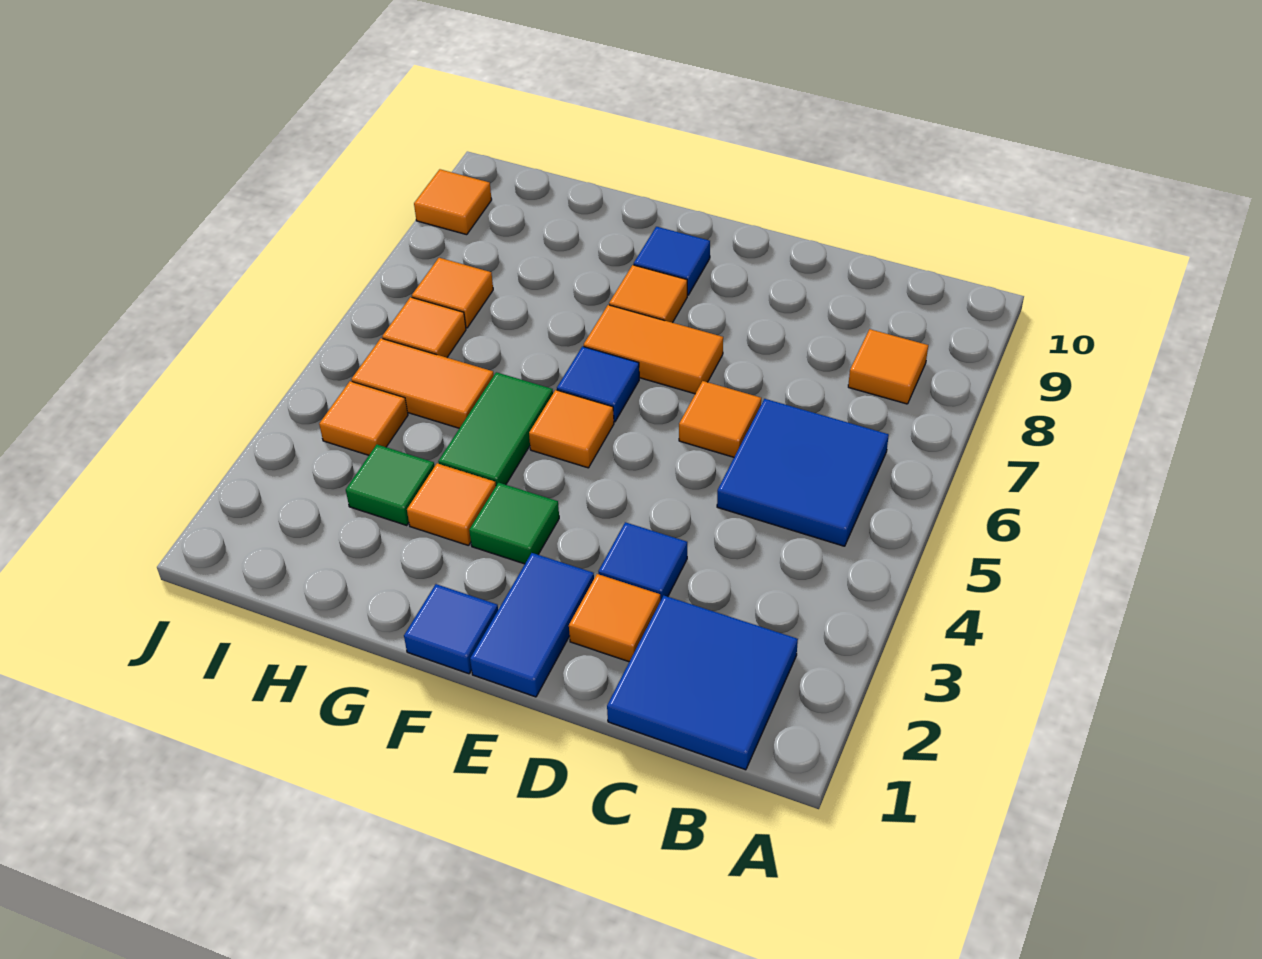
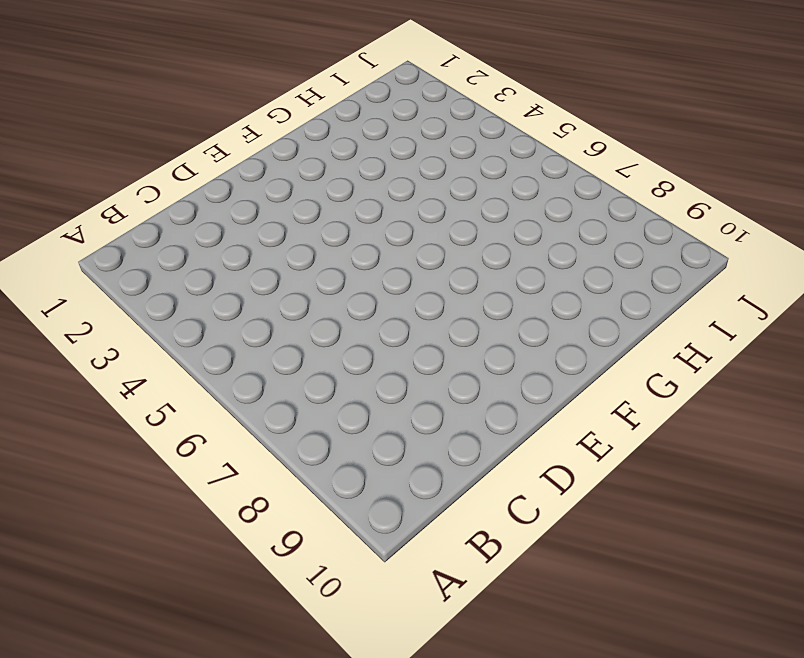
none -> blue tile B1:C2 level 1
none -> blue tile B5:C6 level 1
none -> orange tile B8 level 1

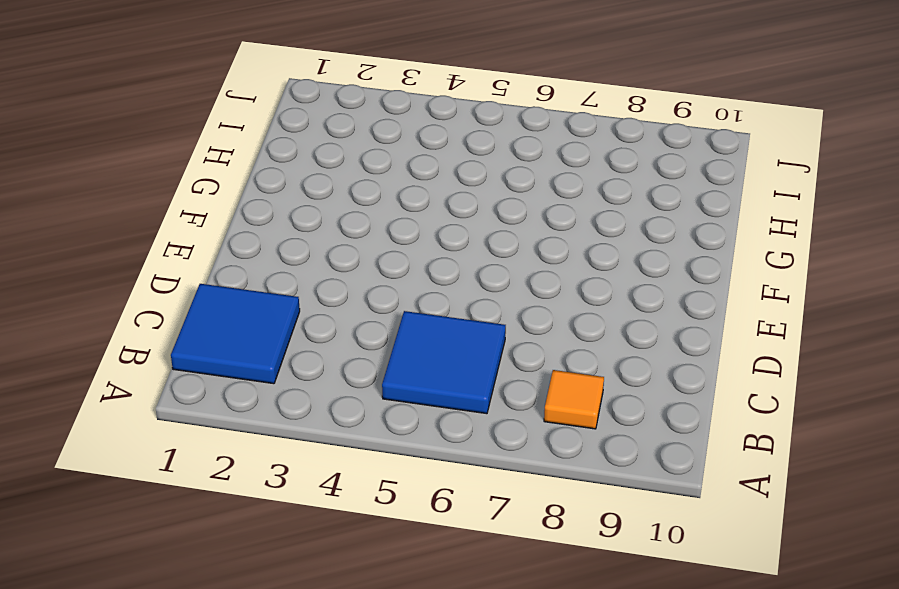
none -> orange tile D2 level 1
none -> blue tile D3 level 1
none -> orange tile D6 level 1

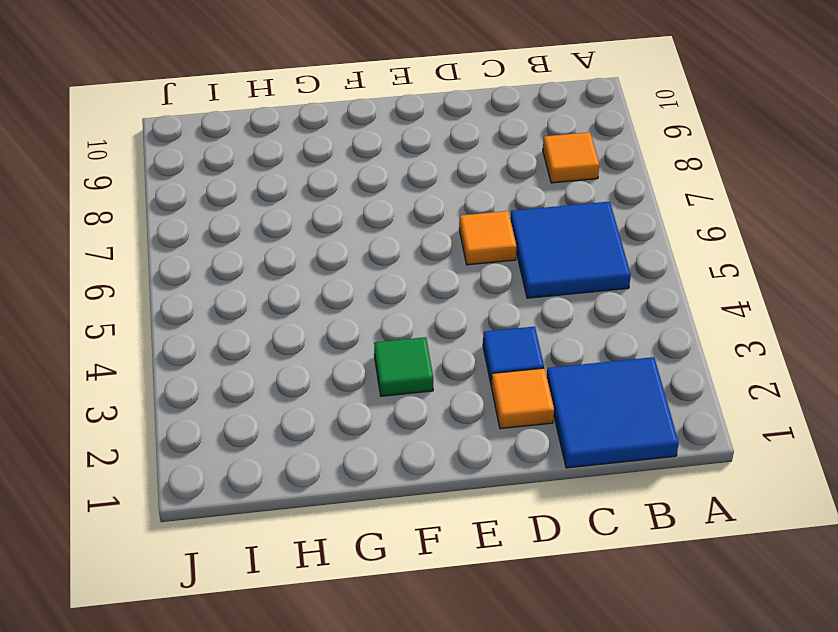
none -> blue tile E1:E2 level 1
none -> orange tile E7:F7 level 1
none -> blue tile F1 level 1

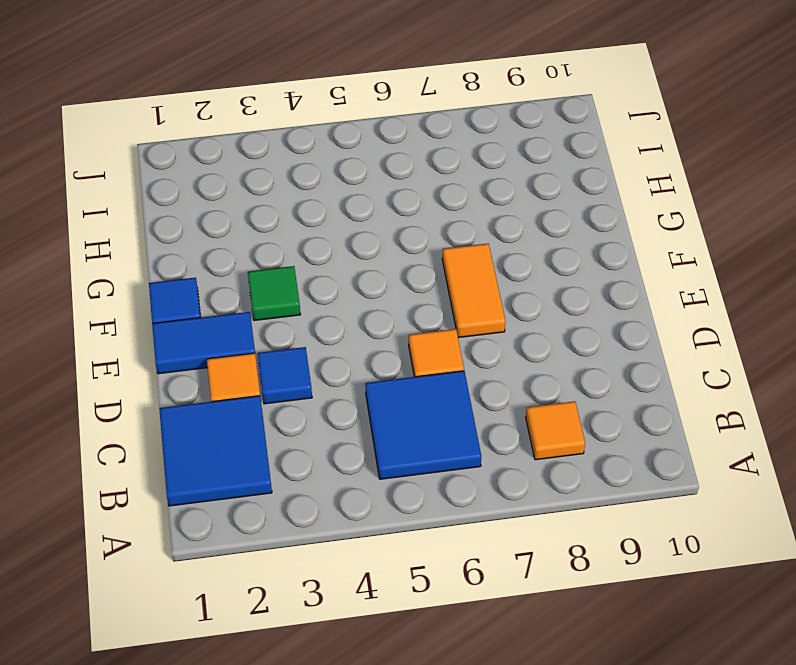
none -> orange tile F5 level 1
none -> blue tile F6 level 1
none -> orange tile F8 level 1

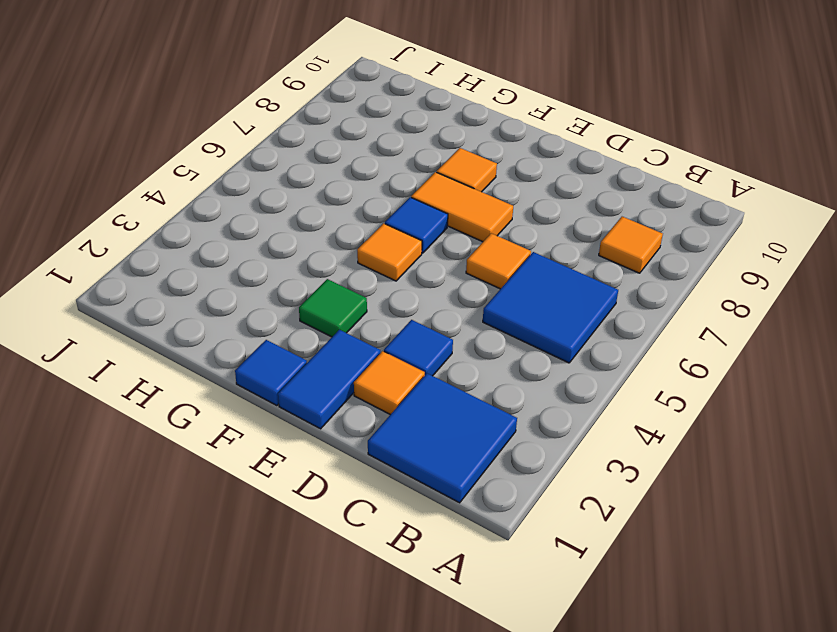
none -> blue tile F9 level 1
none -> orange tile G3 level 1
none -> green tile G4:G5 level 1

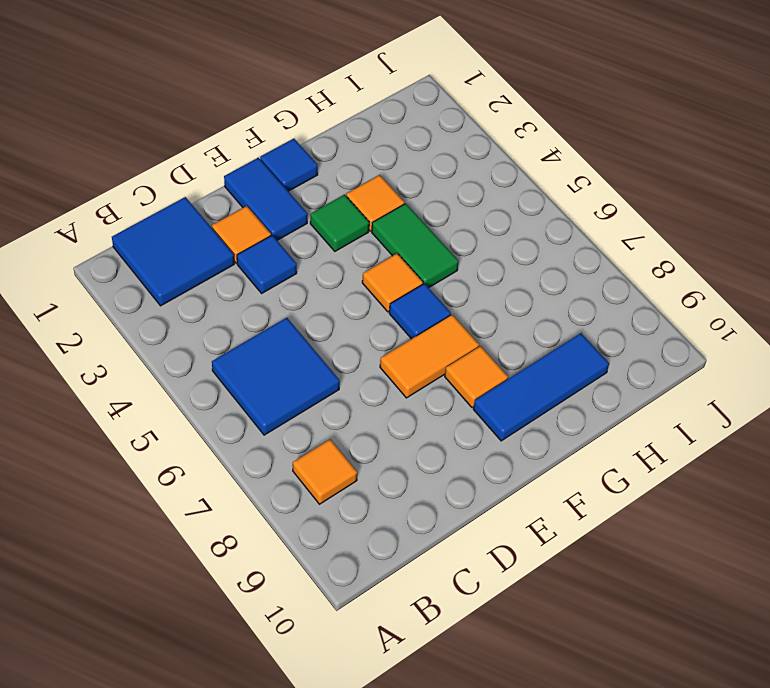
blue tile F9:H9 level 1 -> blue tile F9 level 1
none -> orange tile D6 level 1
none -> green tile H3 level 1
none -> orange tile H5:I5 level 1

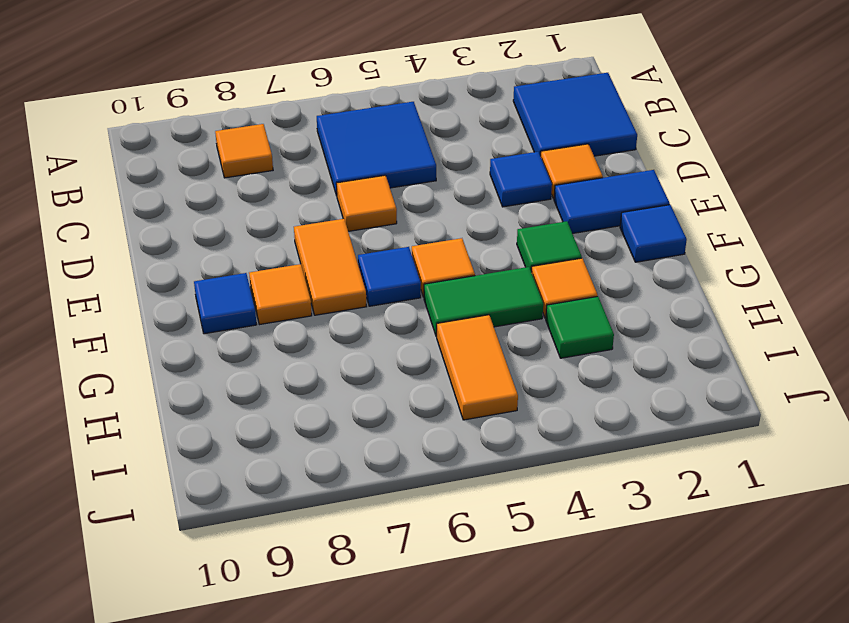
none -> orange tile I4 level 1
none -> orange tile I6 level 1
none -> orange tile I7 level 1

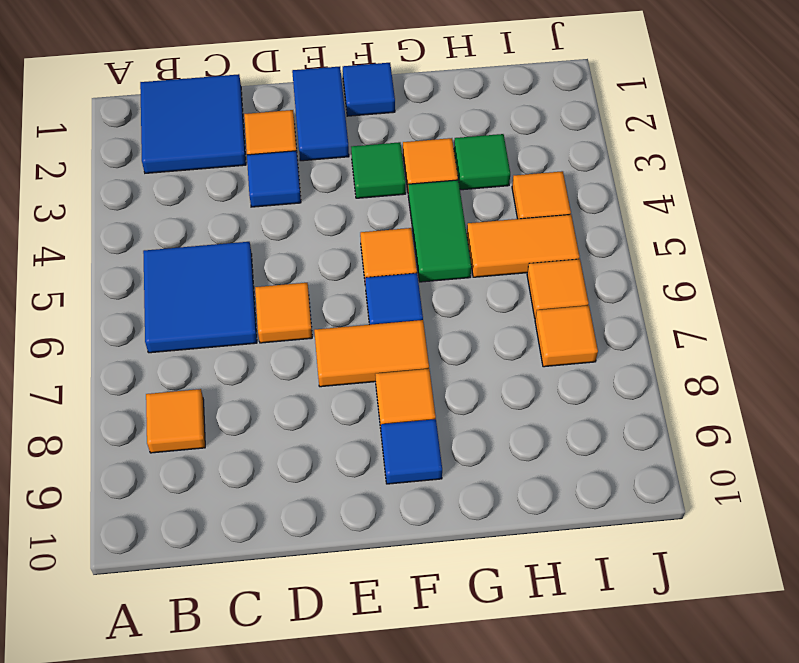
none -> orange tile J9 level 1

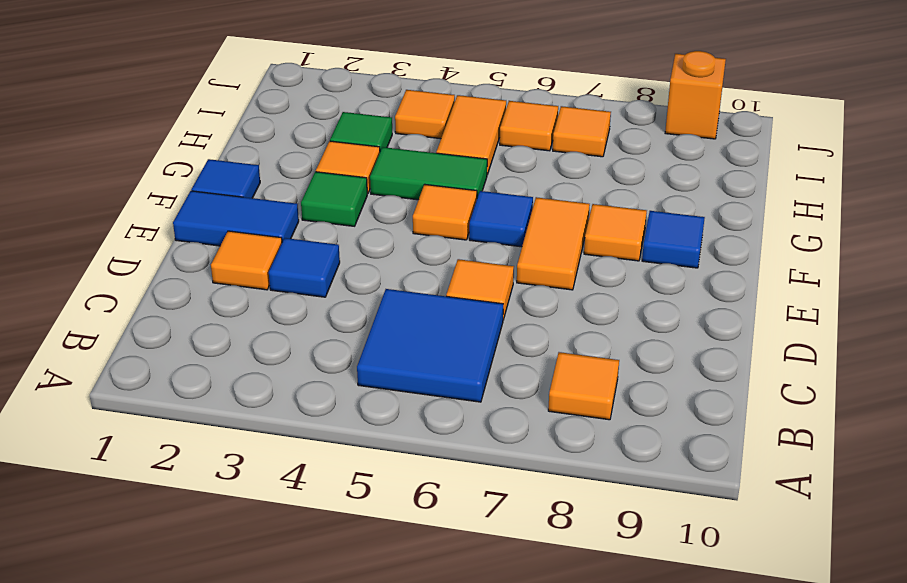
orange brick J9 level 1 -> orange tile J9 level 1
none -> blue tile B1:C2 level 1

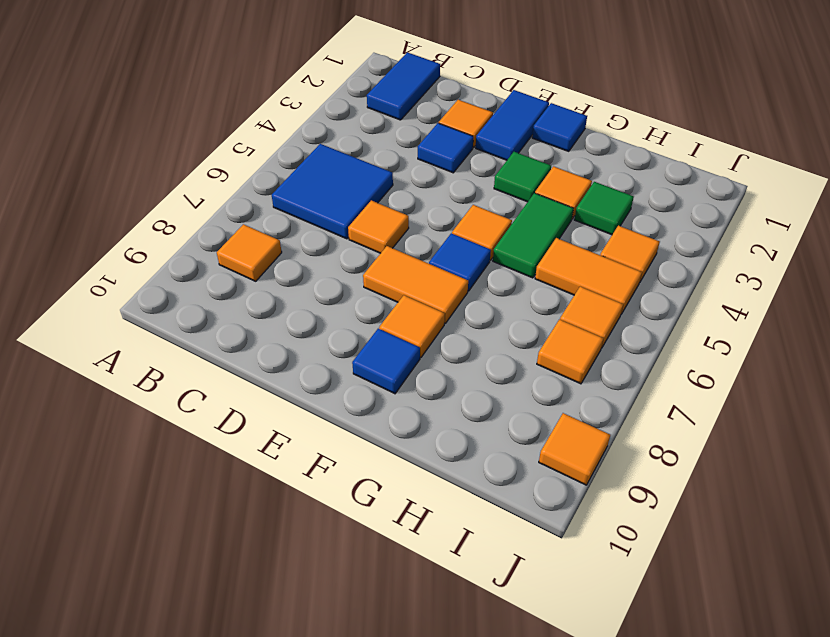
blue tile B1:B2 level 1 -> blue tile B1:C2 level 1

